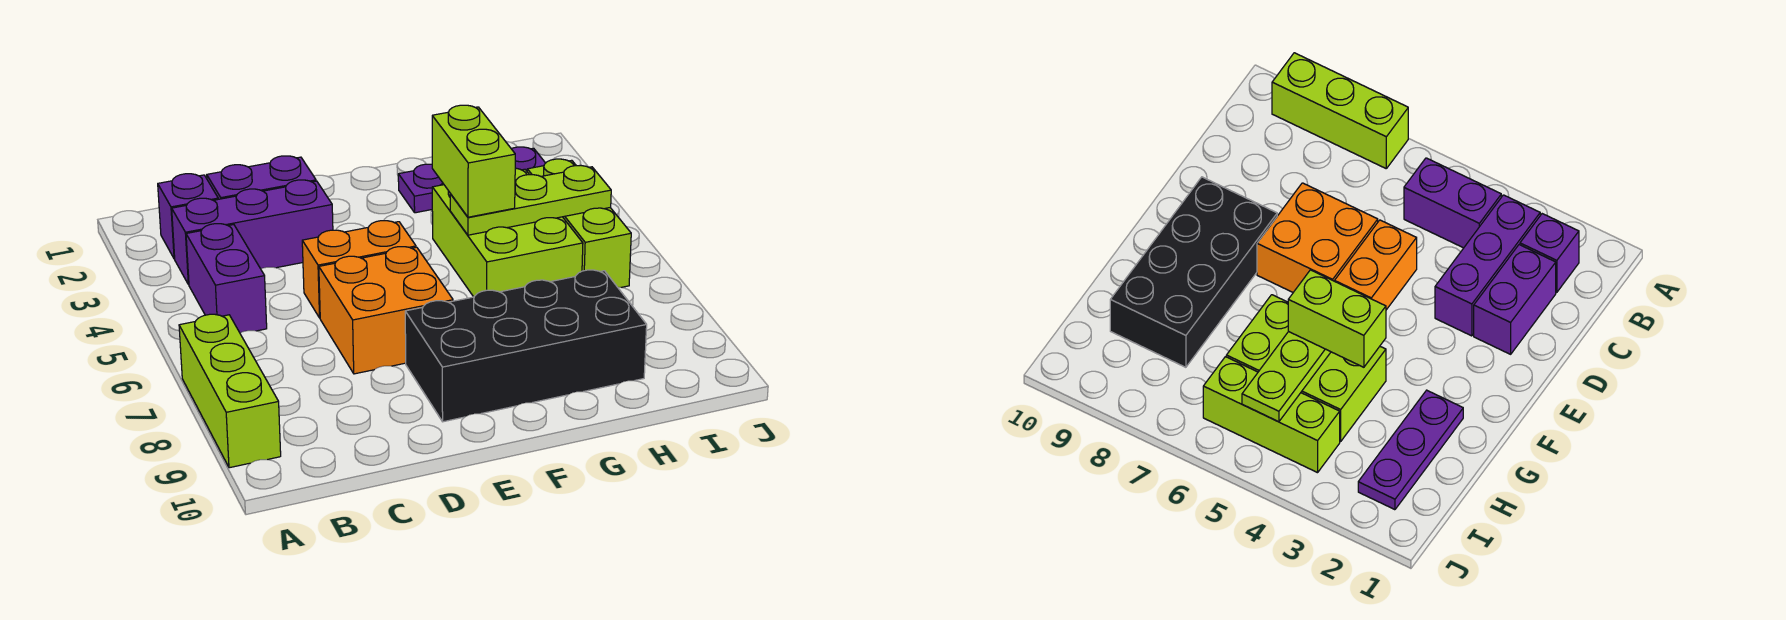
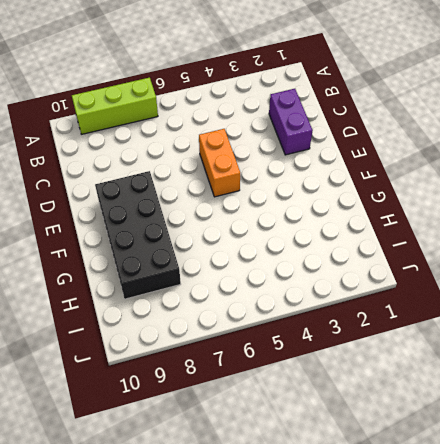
none -> purple brick B2 level 1
none -> purple brick B3:D3 level 1
none -> purple brick B4:B5 level 1

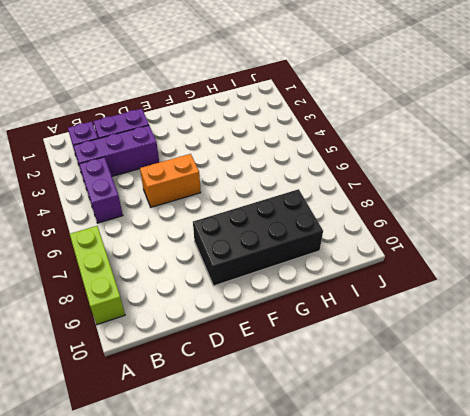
none -> orange brick D6:E7 level 1
none -> purple plate G2:I2 level 1
none -> lime brick G4:H6 level 1

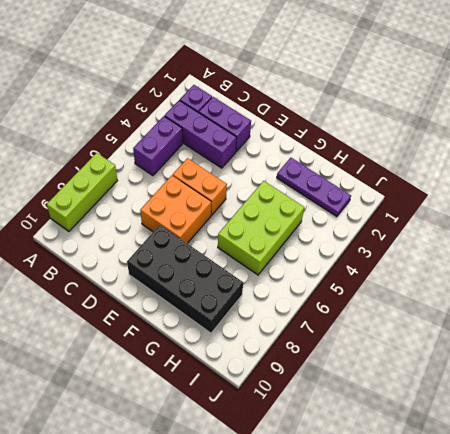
none -> lime brick I4:I6 level 1
none -> lime plate G5:I5 level 2
none -> lime brick G4:G5 level 3

